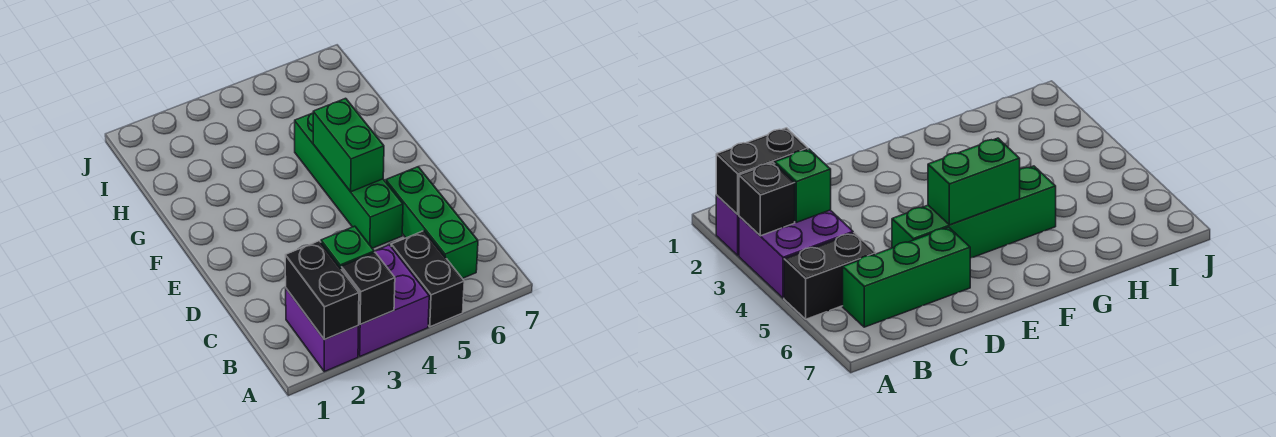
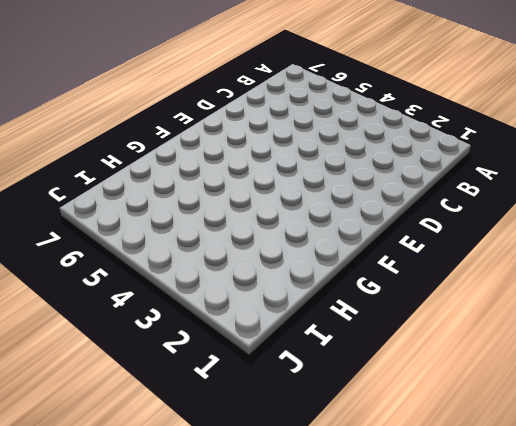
none -> purple brick A2:B2 level 1
none -> purple brick A3:B4 level 1

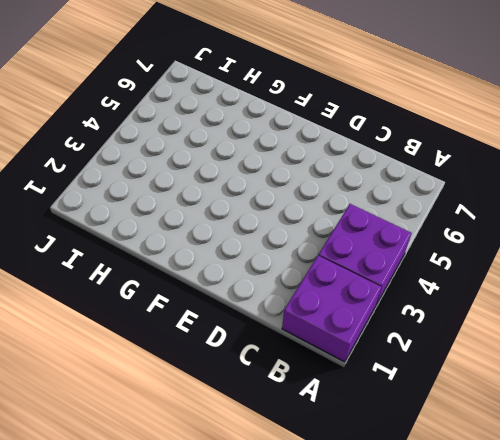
purple brick A1:B2 level 1 -> purple brick A2:B2 level 1
none -> black brick A5:B5 level 1
none -> green brick B6:D6 level 1

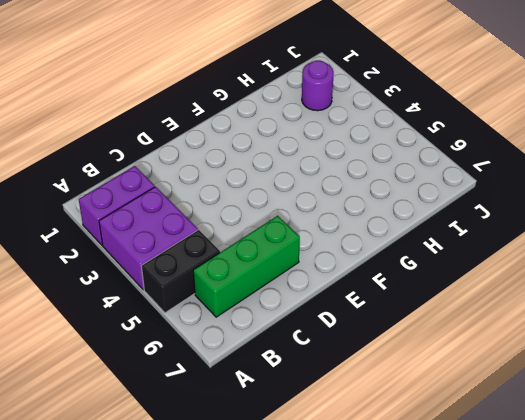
purple round brick I2 level 1 -> none
none -> green brick D5:G5 level 1
none -> black brick A2:B2 level 2

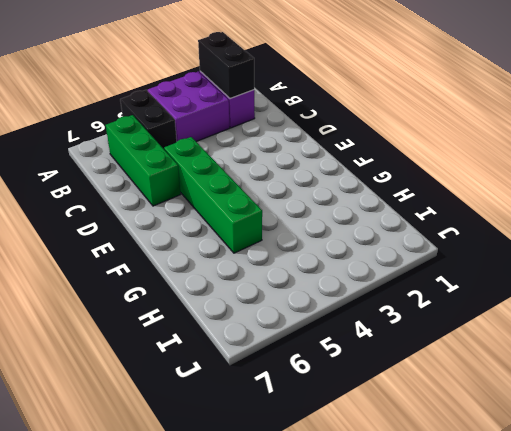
none -> black brick A3 level 2
none -> green brick B3 level 2

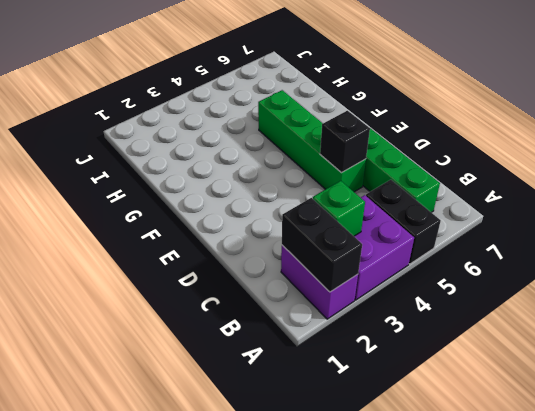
black brick D5 level 2 -> black brick A3 level 2
none -> green brick E5:F5 level 2

